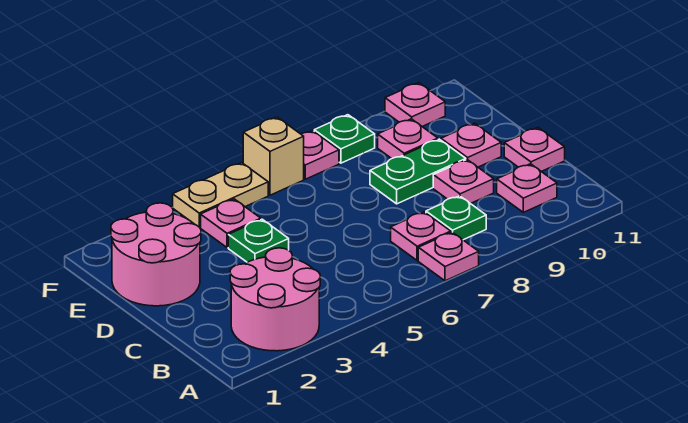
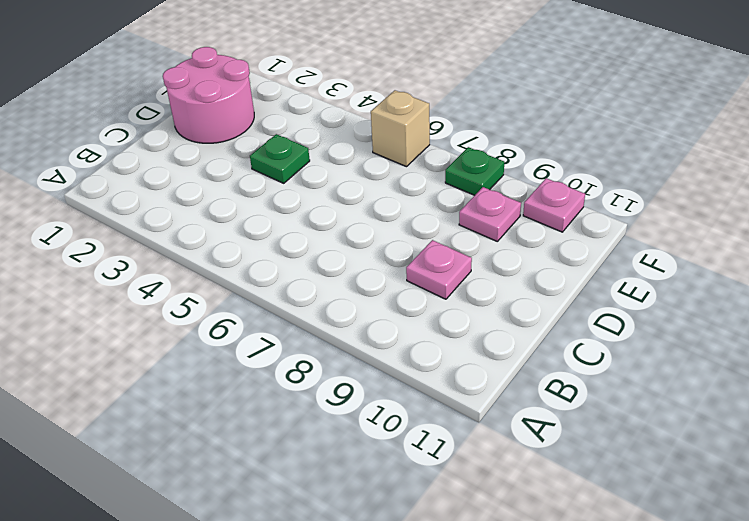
none -> pink round brick A2:B3 level 1
none -> pink plate A7 level 1
none -> pink plate B7 level 1

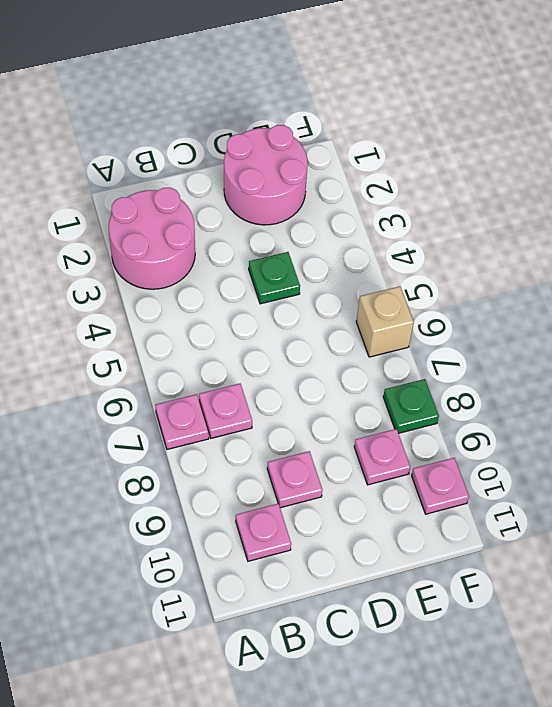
none -> green plate B8 level 1
none -> pink plate C11 level 1
none -> green plate D8:D9 level 1

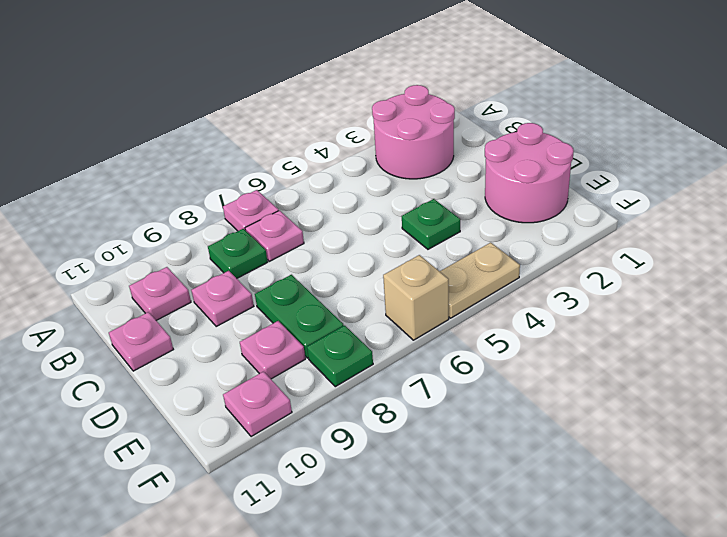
green plate D8:E8 level 1 -> green plate D8:D9 level 1
none -> pink plate D10 level 1
none -> pink plate E4 level 1
none -> pink plate F7 level 1

